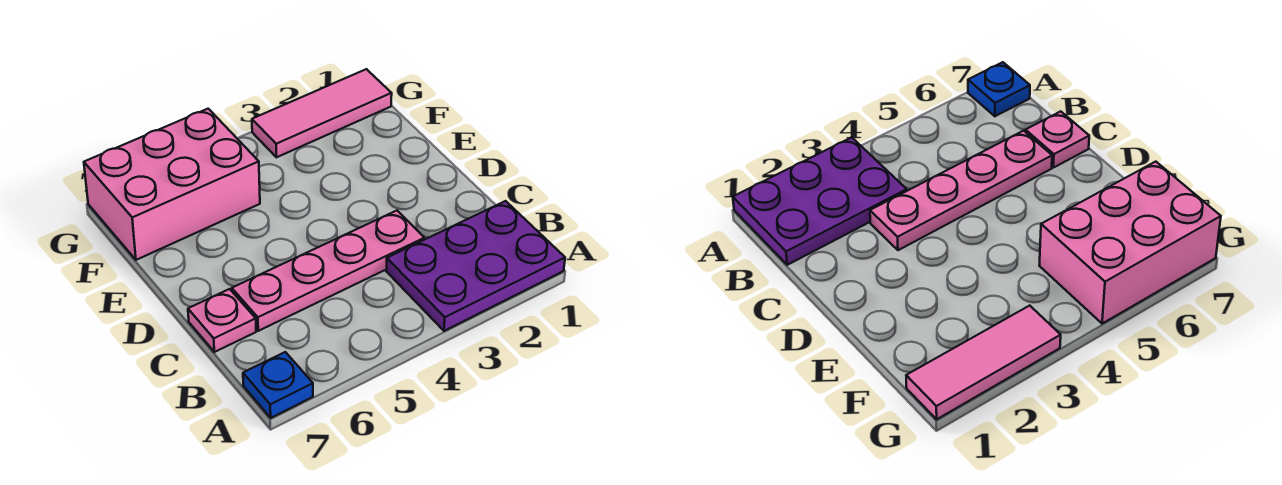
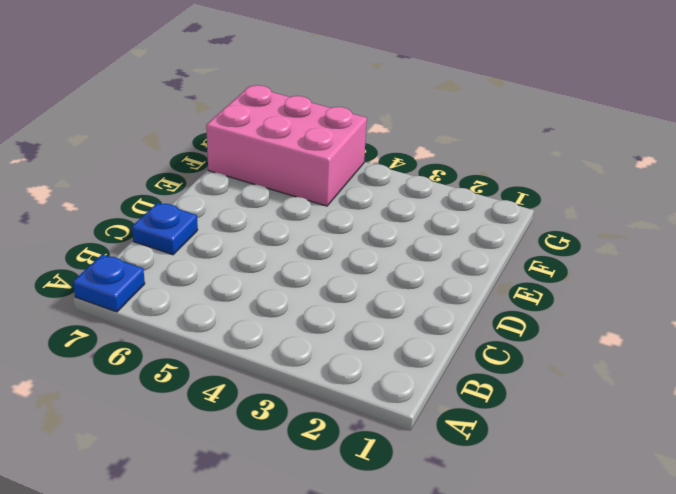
blue plate C7 level 1 -> pink plate C7 level 1
none -> purple plate A1:B3 level 1
none -> pink plate C3:C6 level 1

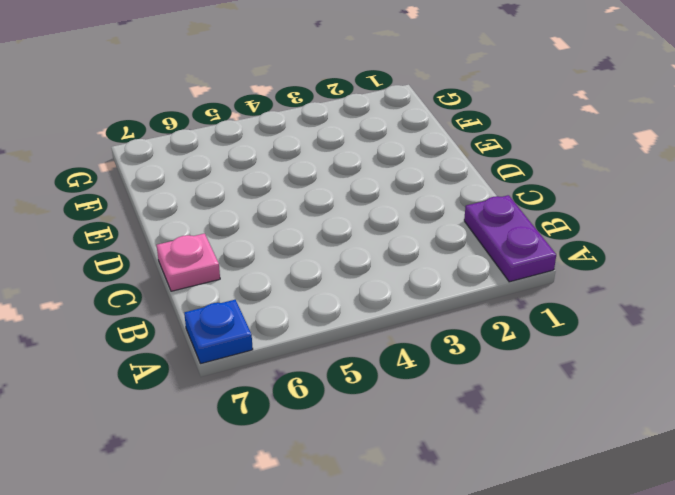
purple plate A1:B1 level 1 -> purple plate A1:B3 level 1
none -> pink plate C3:C6 level 1
none -> pink brick F5:G7 level 1

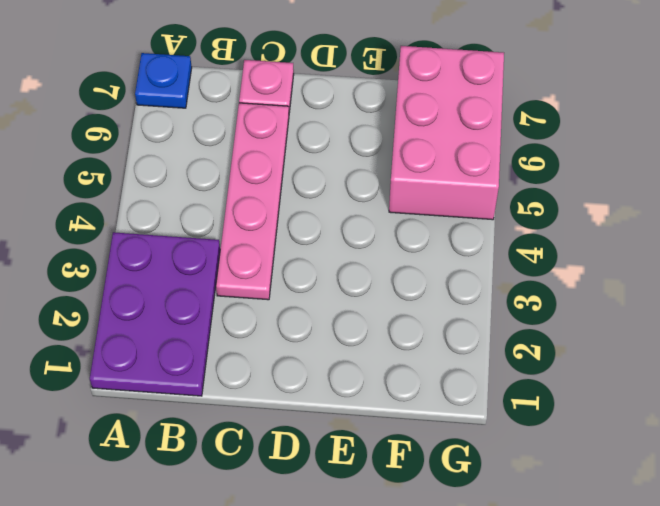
none -> pink tile G1:G3 level 1

